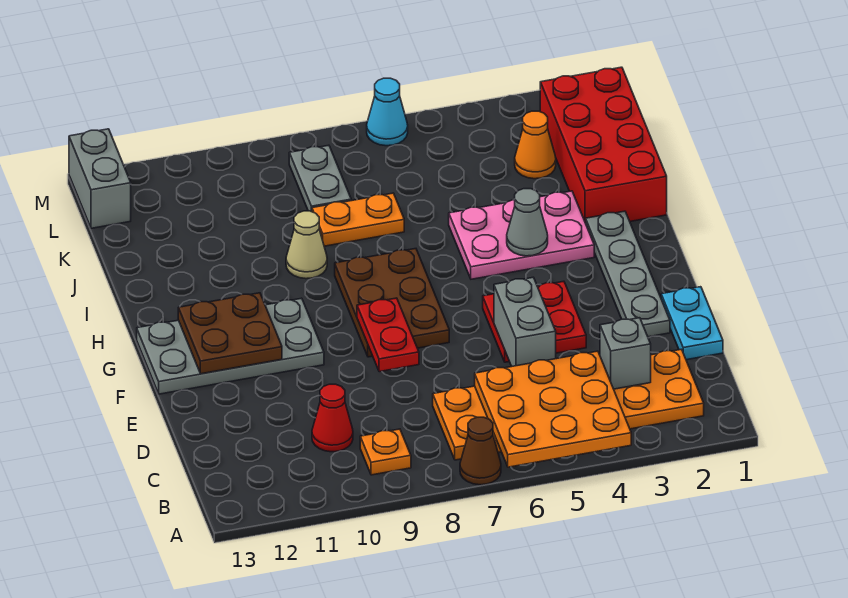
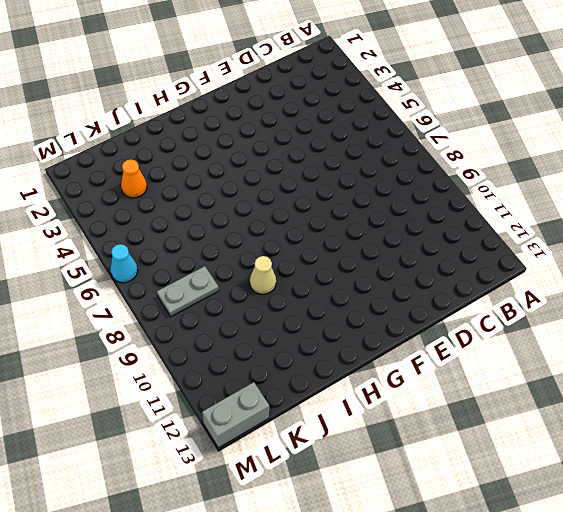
none -> brown cone A7 level 1
none -> orange plate B2:C7 level 1
none -> orange plate B9 level 1

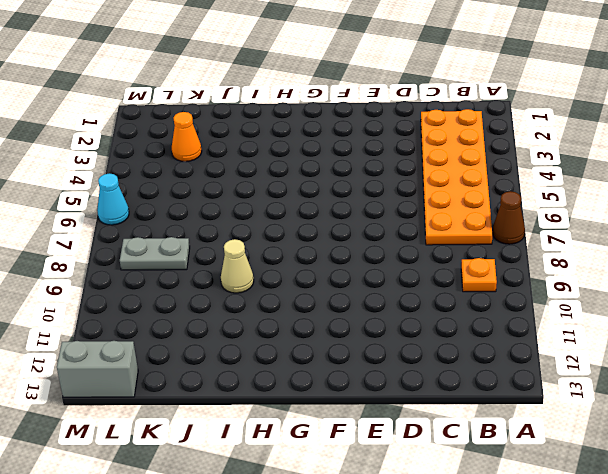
none -> red cone C10 level 1
none -> cyan plate D1:E1 level 1
none -> grey plate E2:H2 level 1

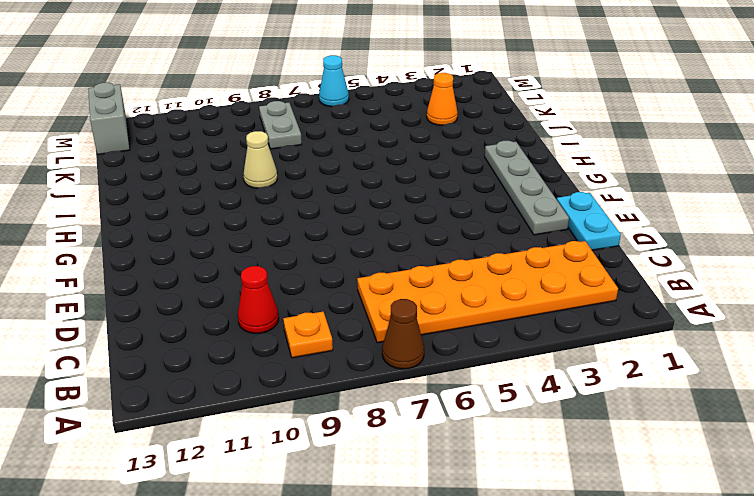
none -> red plate E4:F5 level 1
none -> brown plate F7:H8 level 1
none -> grey plate F10:G13 level 1

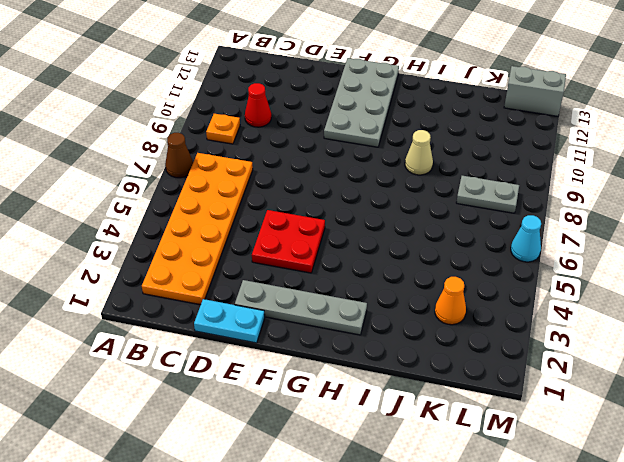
none -> brown plate F7:H8 level 1
none -> pink plate H3:I5 level 1
none -> red brick I1:L2 level 1

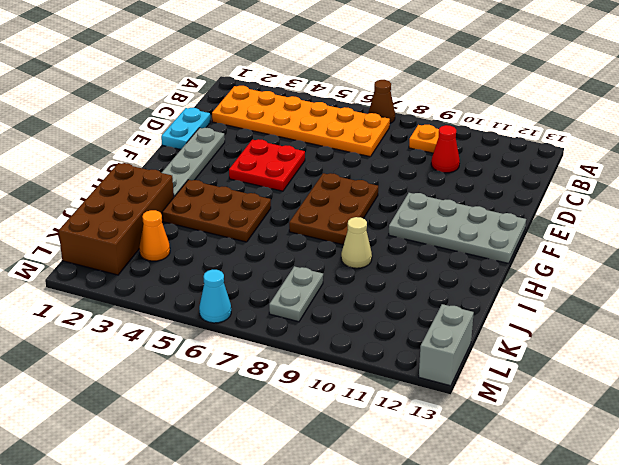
brown plate H3:I5 level 1 -> pink plate H3:I5 level 1
brown brick I1:L2 level 1 -> red brick I1:L2 level 1
none -> orange plate J7:J8 level 1
none -> orange plate A4:C6 level 2
none -> grey brick C3 level 2

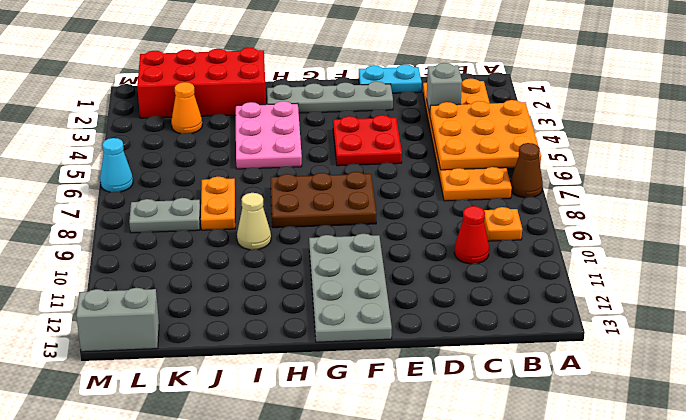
none -> grey brick D5:E5 level 2
none -> red plate E8:F8 level 2
none -> brown plate F11:G12 level 2

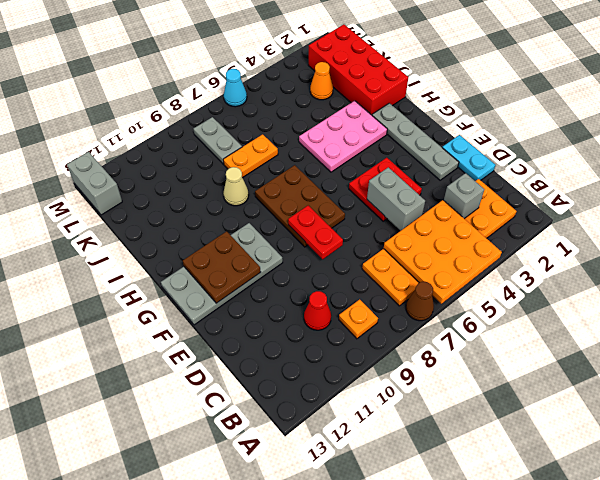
none -> grey cone H4 level 2

